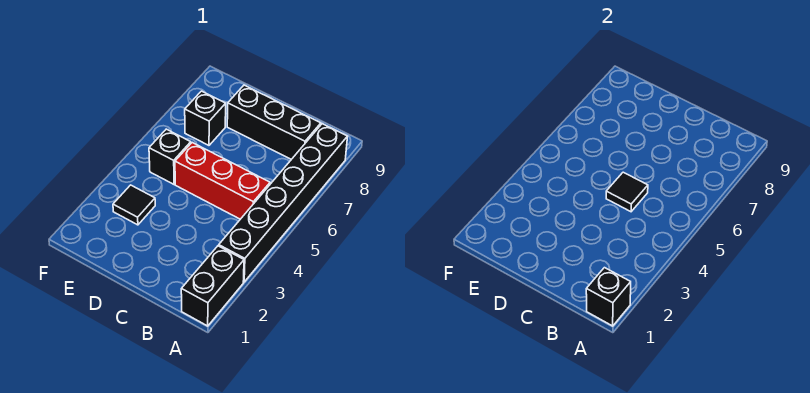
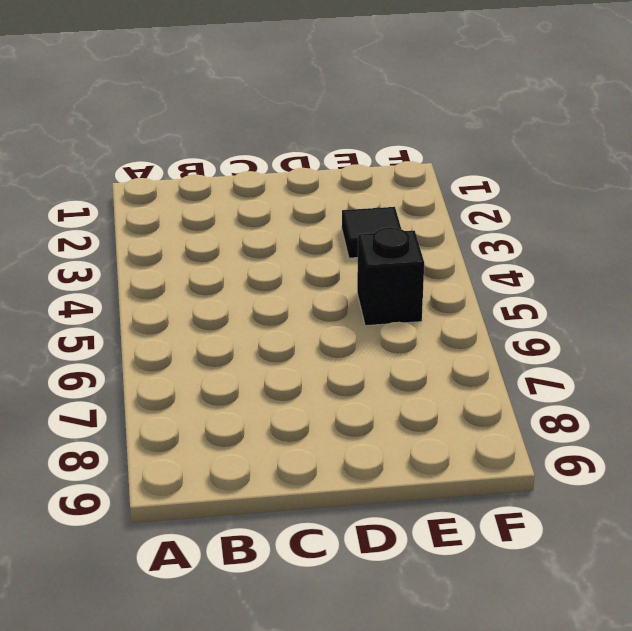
none -> black brick A1:A2 level 1
none -> black brick A3:A8 level 1

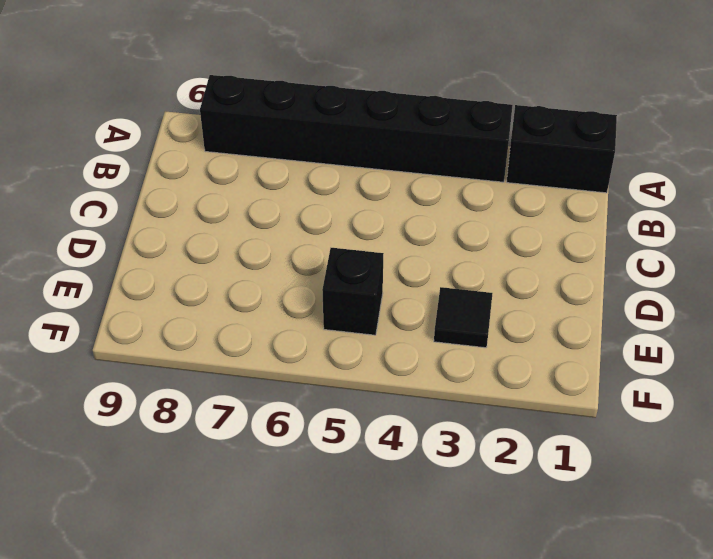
none -> red brick B5:D5 level 1
none -> black brick B8:D8 level 1

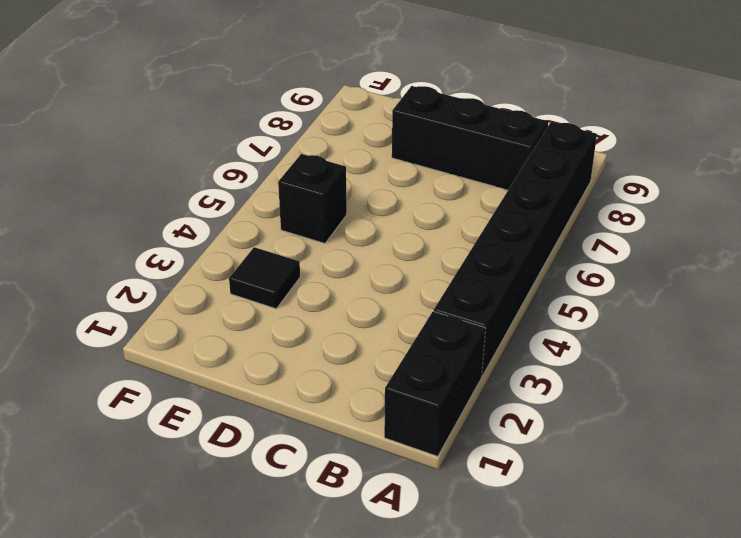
none -> red brick B5:D5 level 1
none -> black brick E7 level 1

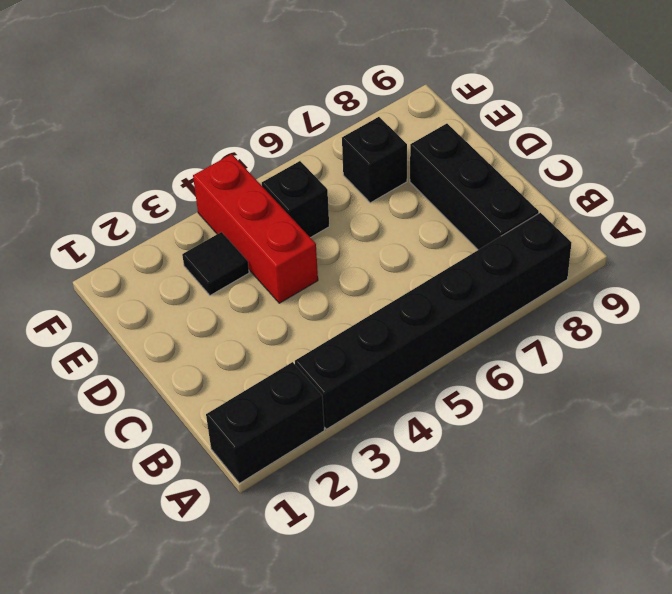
red brick D4:F4 level 1 -> red brick B5:D5 level 1
none -> black brick A1 level 2
none -> black tile C5 level 2

